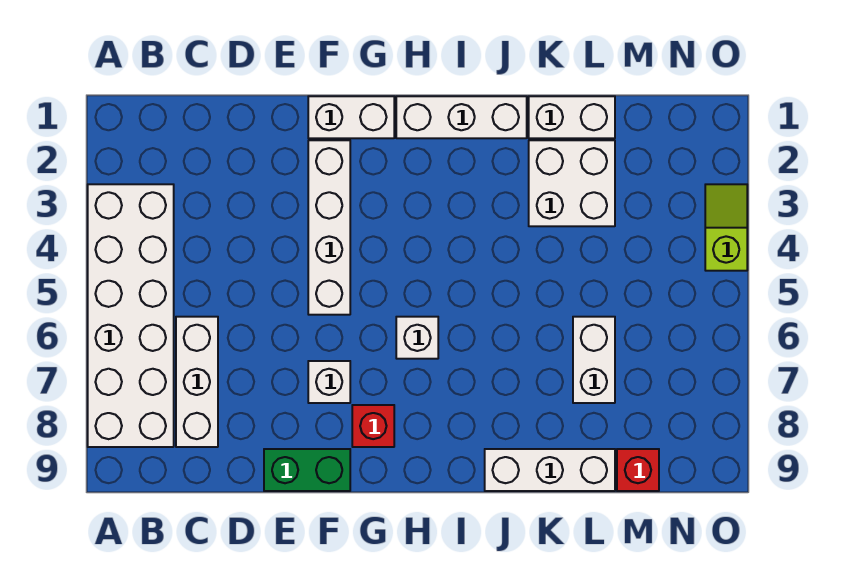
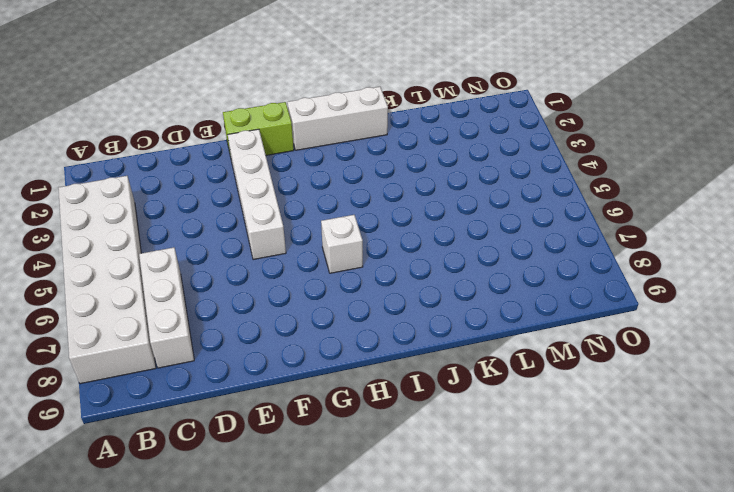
lime brick F1:G1 level 1 -> white brick F1:G1 level 1
none -> green brick E9:F9 level 1
none -> white brick F7 level 1
none -> red brick G8 level 1

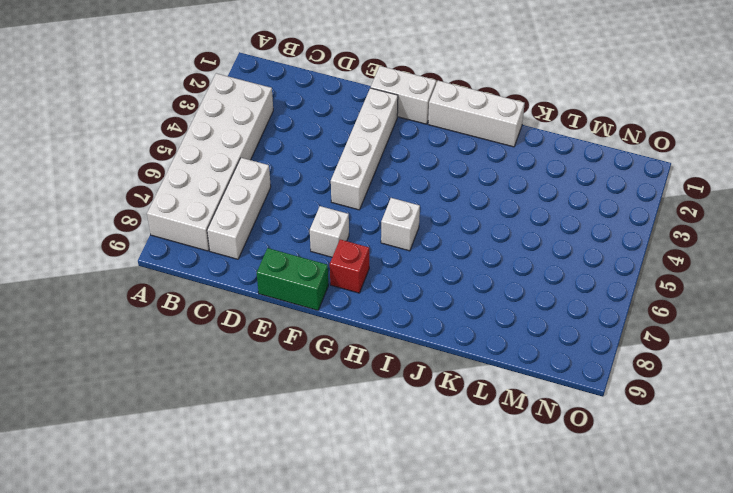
none -> white brick J9:L9 level 1
none -> white brick K1:L1 level 1
none -> white brick K2:L3 level 1

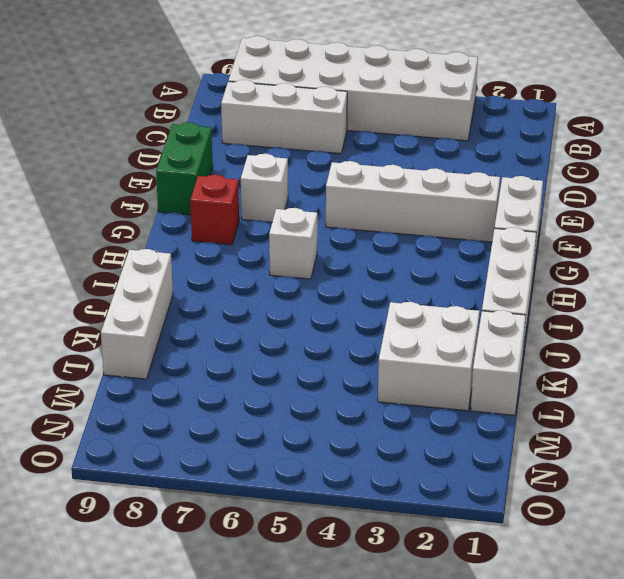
none -> white brick L6:L7 level 1
none -> red brick M9 level 1
none -> lime slope O3:O4 level 1 top 4

